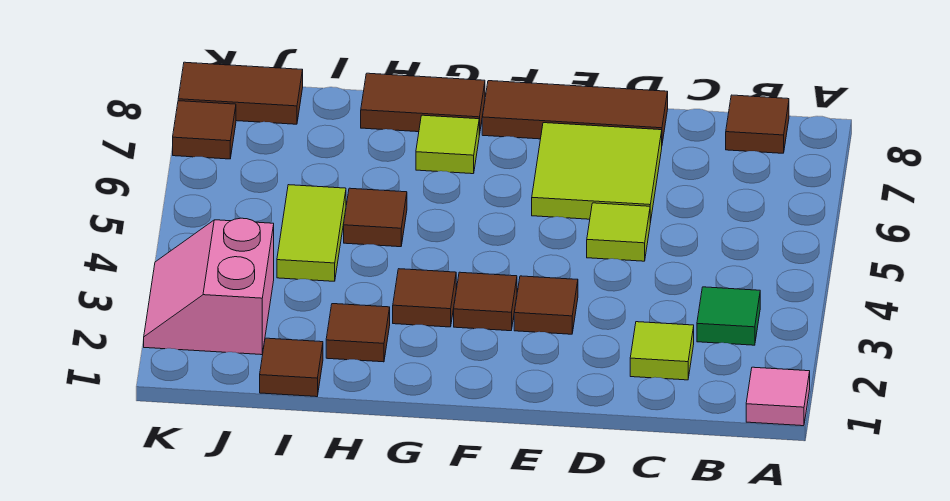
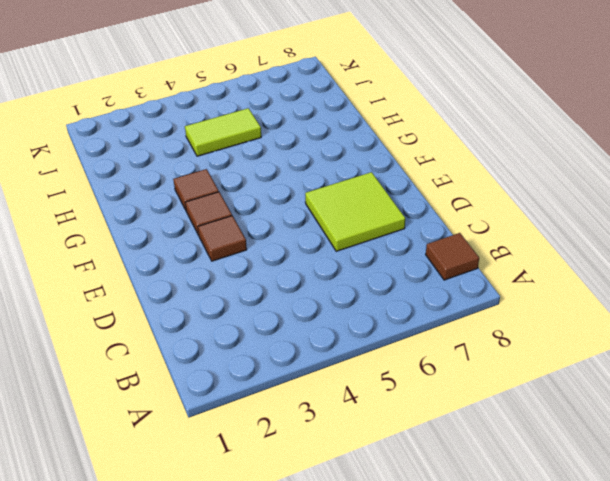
none -> pink tile A1 level 1
none -> green tile B3 level 1
none -> lime tile C2 level 1

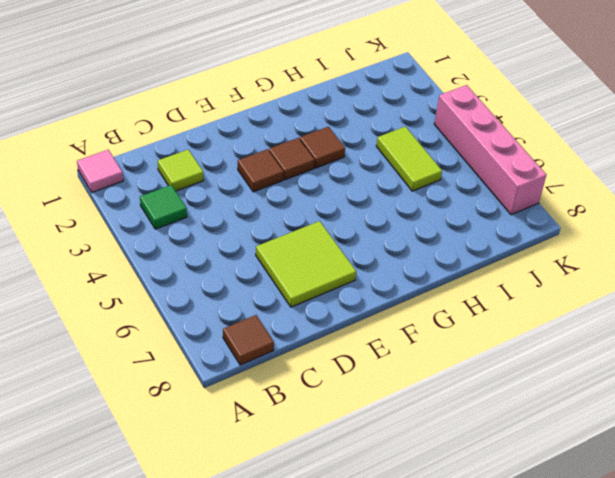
pink brick K4:K7 level 1 -> brown tile K7 level 1
none -> lime tile D5 level 1
none -> brown tile D8:F8 level 1
none -> lime tile G7 level 1

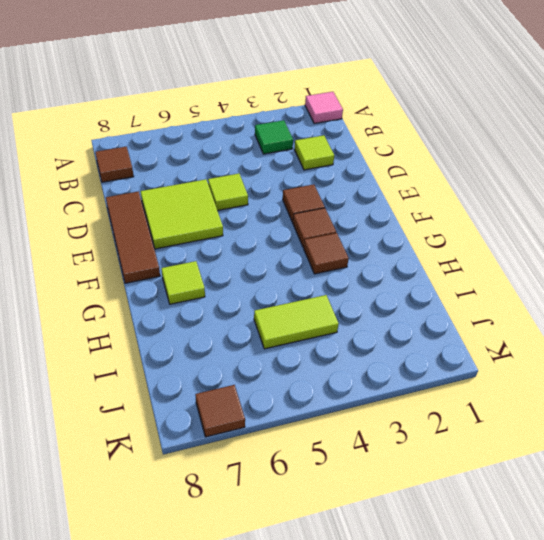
none -> brown tile G8:H8 level 1
none -> brown tile H2 level 1
none -> brown tile H5 level 1

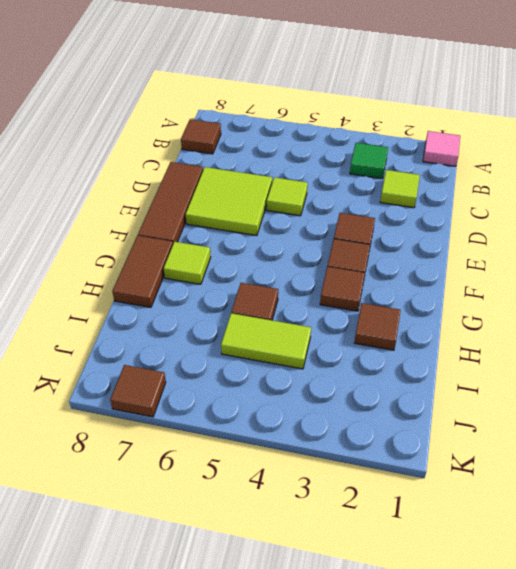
none -> brown tile I1 level 1
none -> pink slope J2:K3 level 1 top J
none -> brown tile J8:K8 level 1

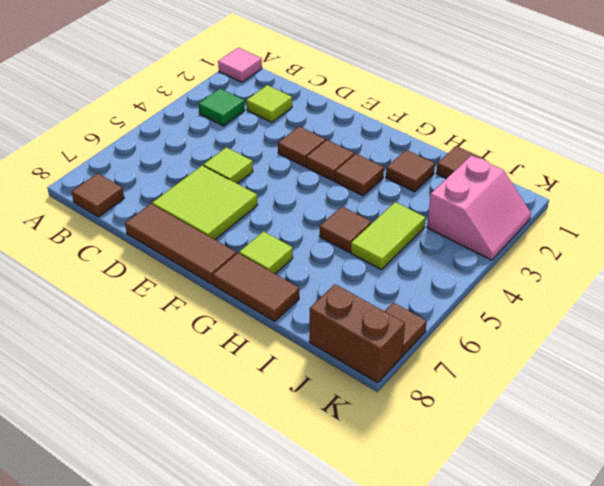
brown brick J8:K8 level 1 -> brown tile J8:K8 level 1

